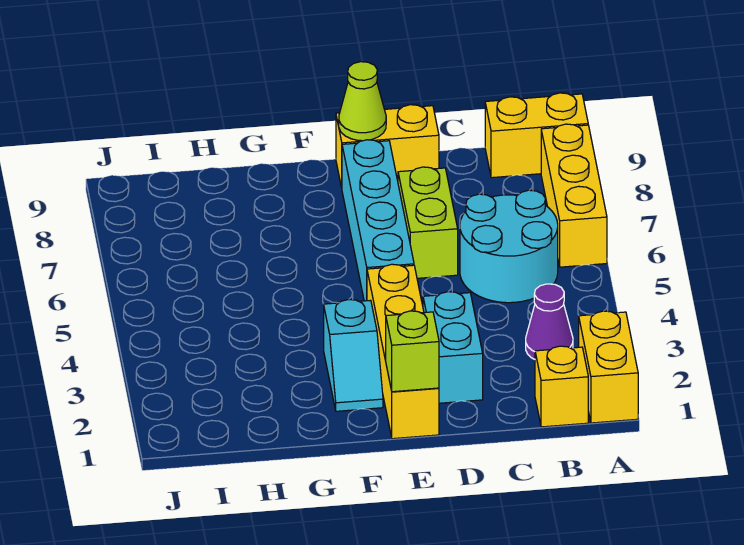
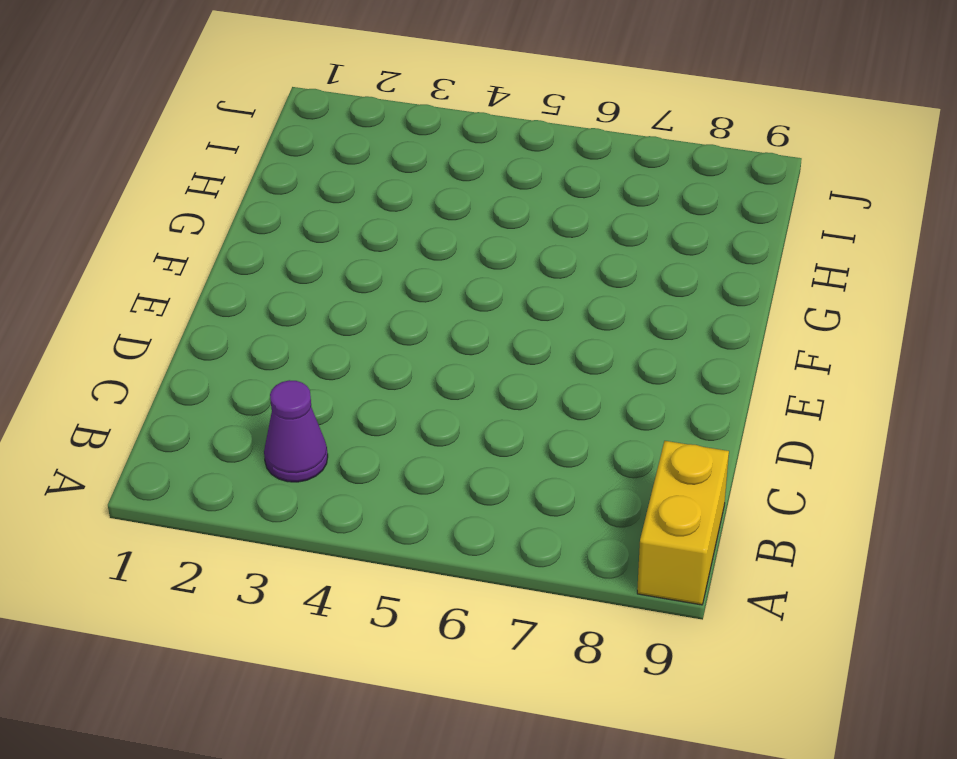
none -> yellow brick A1:A2 level 1
none -> yellow brick A6:A8 level 1
none -> yellow brick B1 level 1

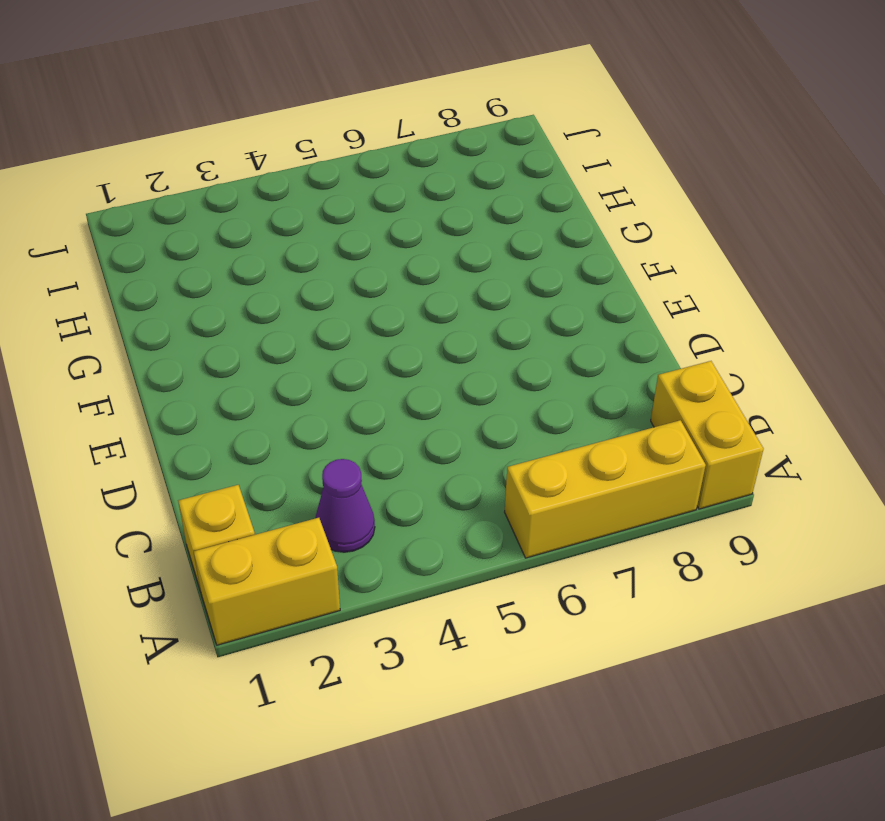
none -> cyan round brick B5:C6 level 1
none -> cyan brick D2:D3 level 1
none -> lime brick D6:D7 level 1

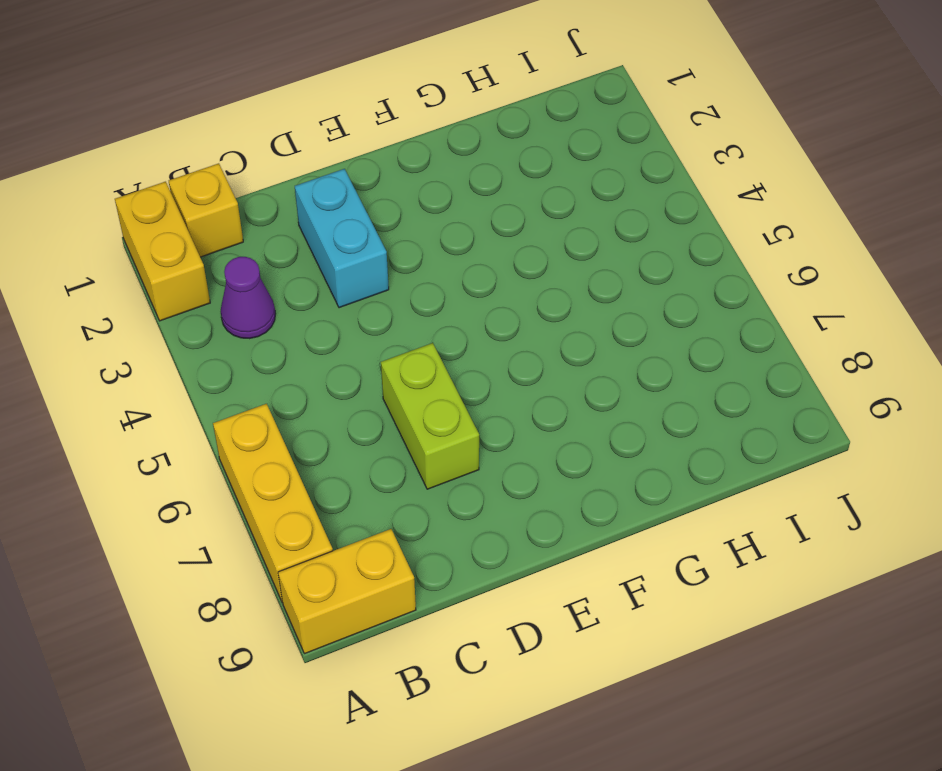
none -> cyan round brick B5:C6 level 1
none -> yellow brick D9:E9 level 1
none -> yellow brick E1:E4 level 1

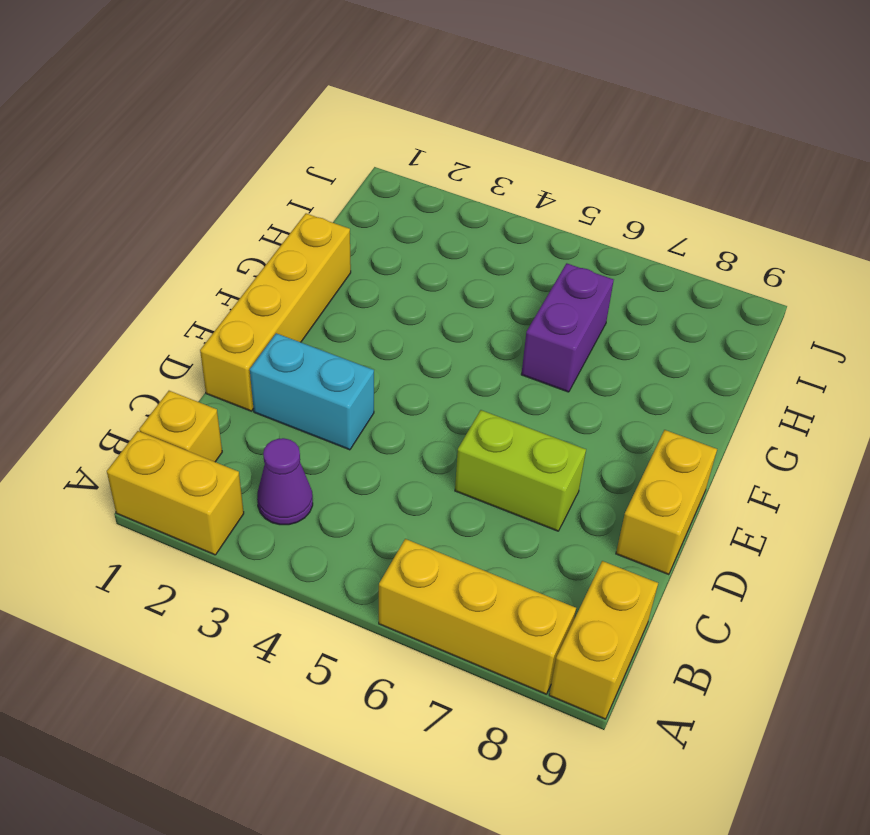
yellow brick D1:G1 level 1 -> yellow brick E1:E4 level 1
purple brick G6:H6 level 1 -> none
none -> cyan round brick B5:C6 level 1
none -> cyan brick E5:E8 level 1
none -> cyan slope F2:F3 level 1 top 3

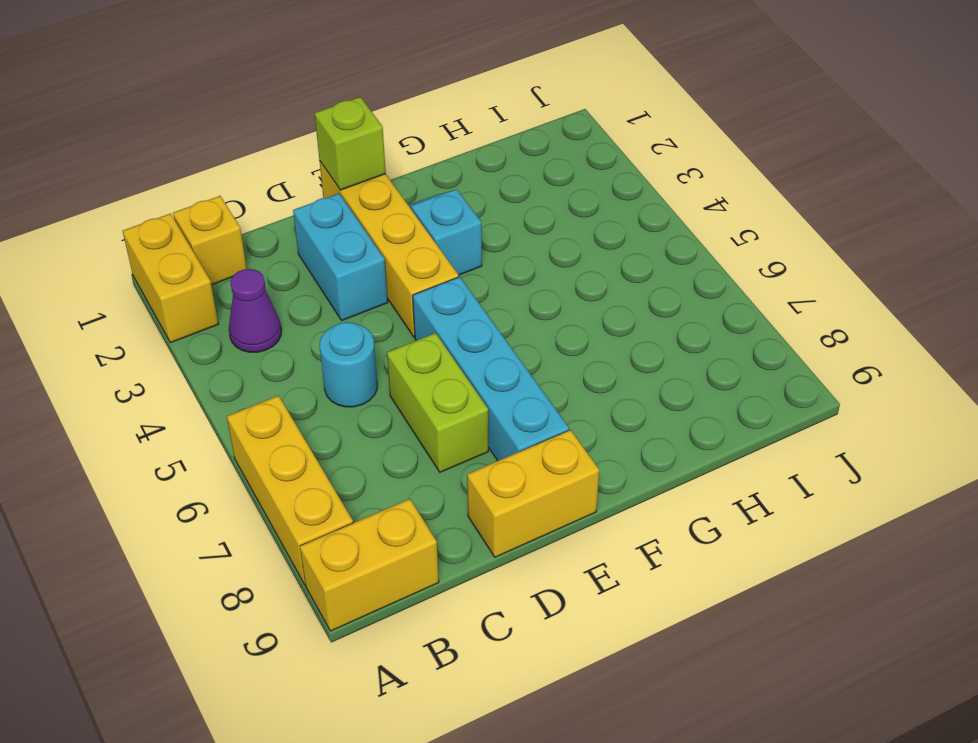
cyan round brick C5 level 1 -> cyan round brick B5:C6 level 1
none -> lime cone E9 level 2

